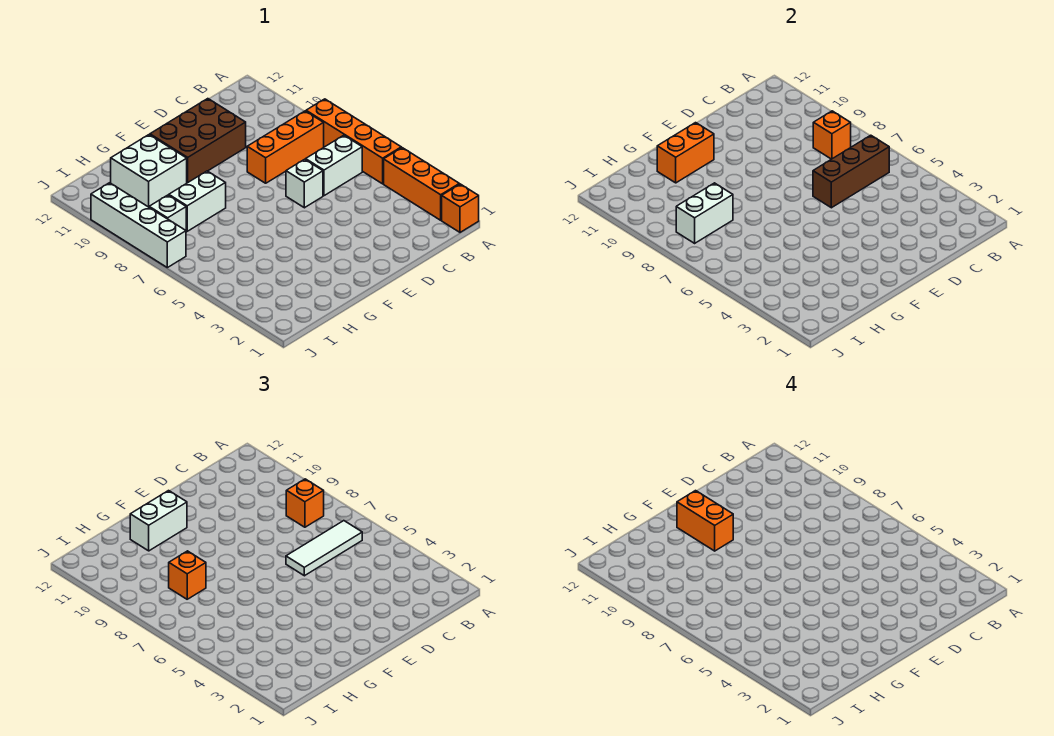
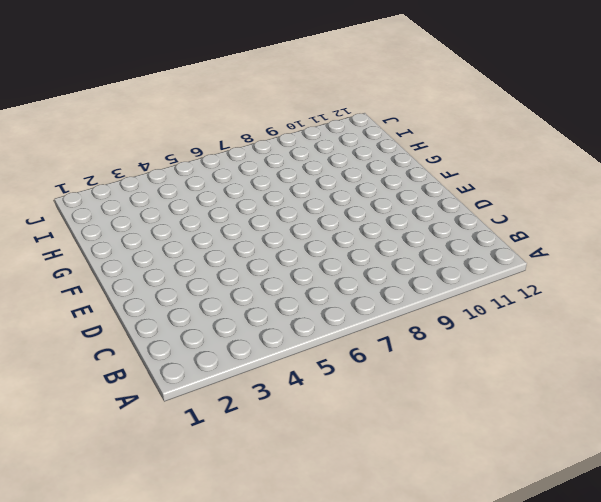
none -> orange brick A1 level 1
none -> orange brick A2:A4 level 1
none -> orange brick A5:A8 level 1

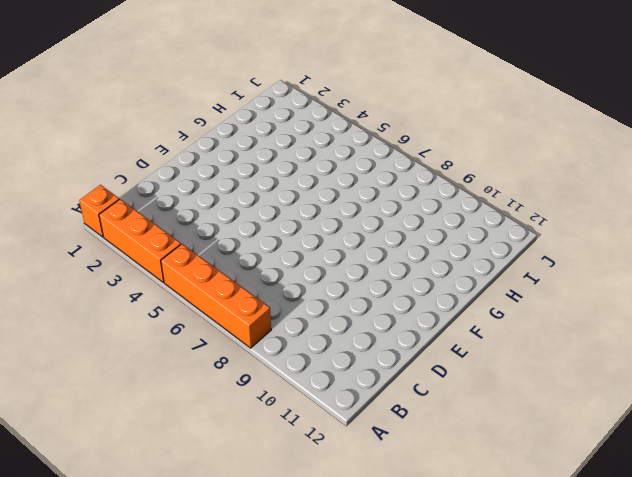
none -> white brick B6:C6 level 1
none -> orange brick B8:D8 level 1
none -> white brick D6 level 1

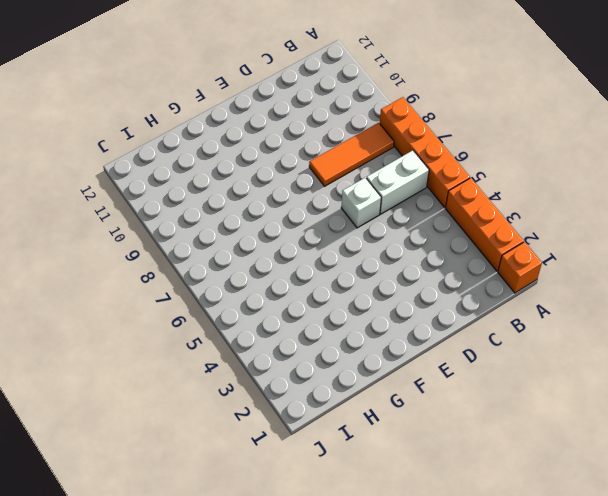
orange tile B8:D8 level 1 -> orange brick B8:D8 level 1
none -> brown brick D10:F11 level 1
none -> white brick G8:H8 level 1
none -> white brick G10:H11 level 1

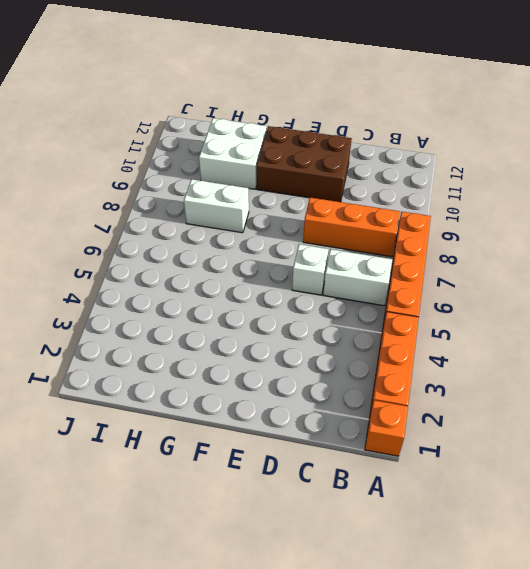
none -> white brick I8 level 1
none -> white brick J7:J10 level 1
none -> brown brick B6:D6 level 2

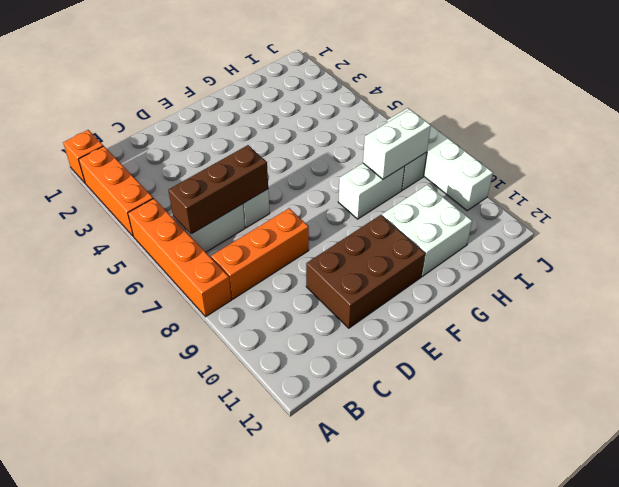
none -> orange brick B8 level 2
none -> orange brick F11:G11 level 2
none -> white tile B6:D6 level 3

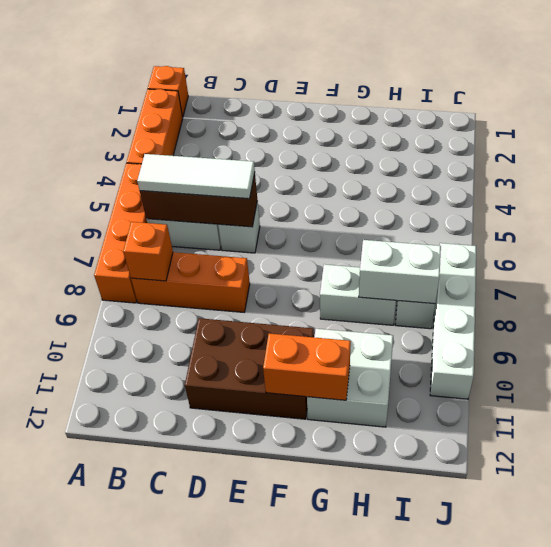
none -> orange brick B8 level 3
none -> white brick F11:G11 level 3
none -> orange brick H8 level 3

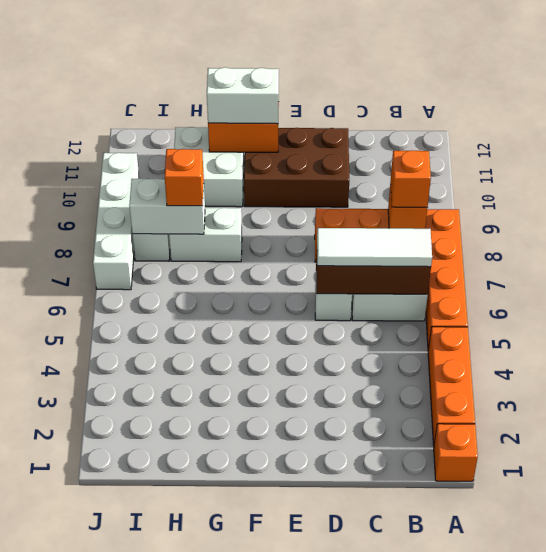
none -> orange brick F10:F11 level 4

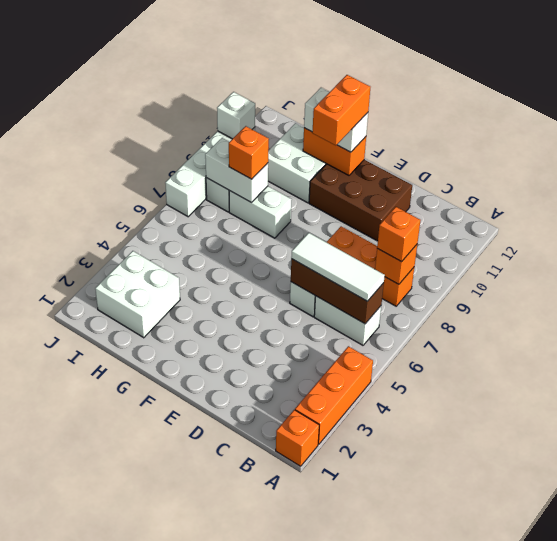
white brick H2:I3 level 1 -> none
white brick J10 level 2 -> none
none -> orange brick A5:A8 level 1

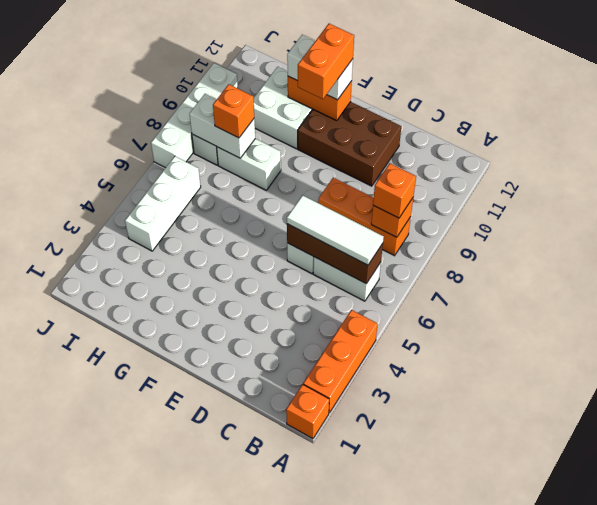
white brick I4:I6 level 1 -> none
none -> orange brick A5:A8 level 1

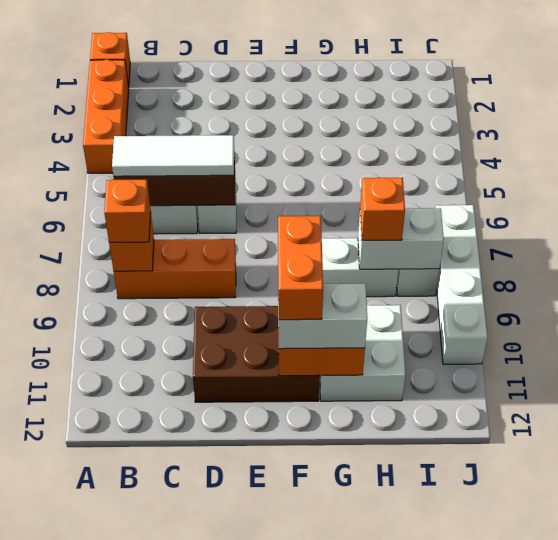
none -> orange brick A5:A8 level 1

